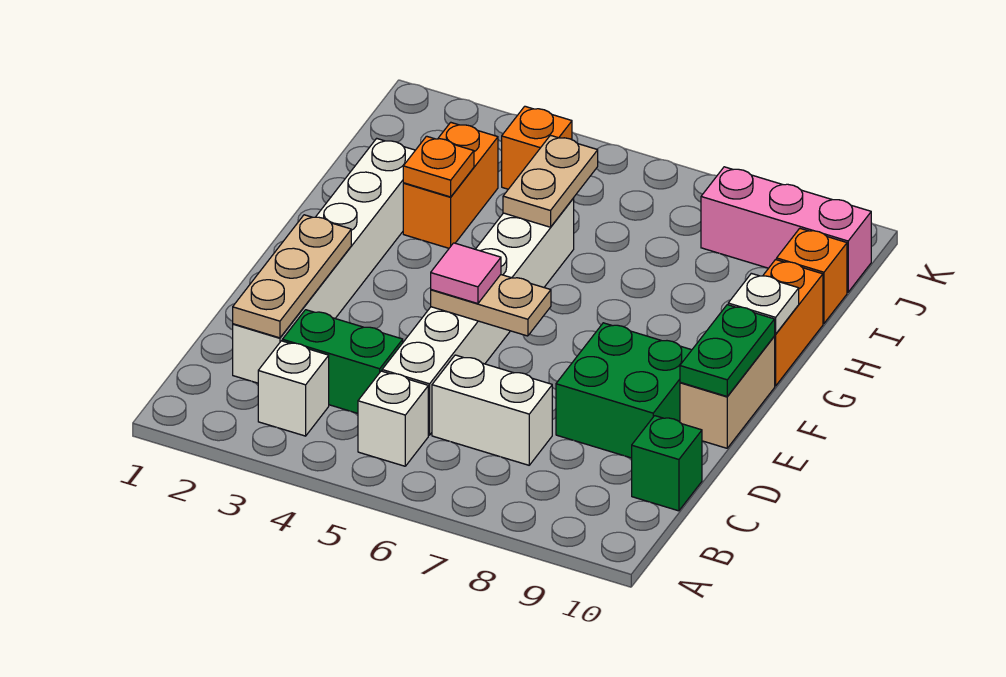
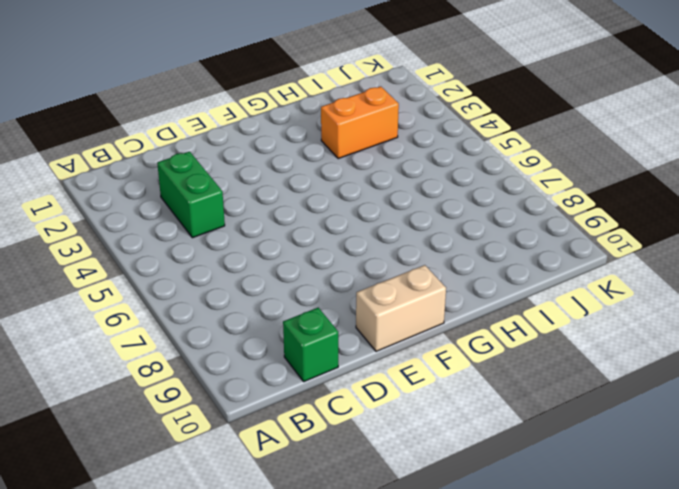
none -> white brick B3 level 1
none -> white brick B5 level 1
none -> white brick C2:H2 level 1

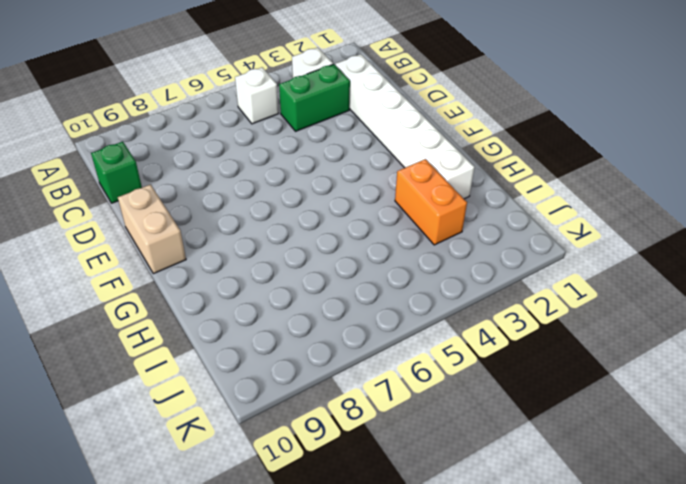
none -> white brick C5:H5 level 1
none -> white brick C6:C7 level 1
none -> green brick D8:E9 level 1

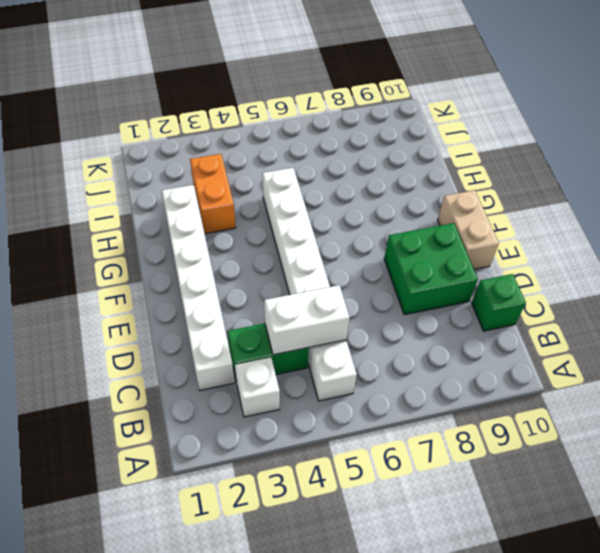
white brick C4:C5 level 2 -> white brick C6:C7 level 1
none -> orange brick G10:H10 level 1
none -> orange brick I10 level 1
none -> orange brick J4 level 1

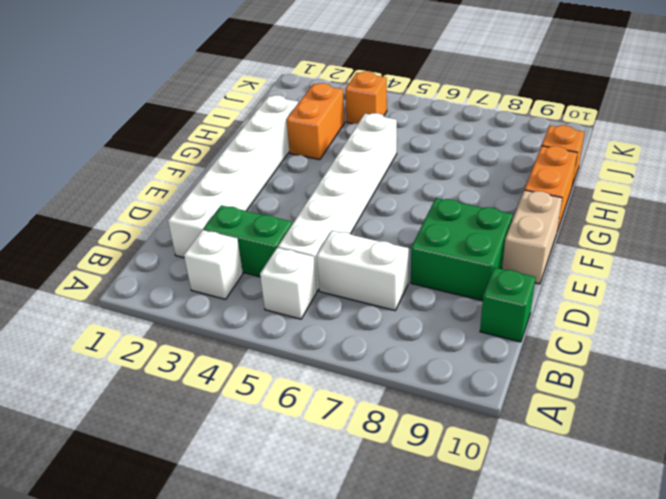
none -> pink brick J8:J10 level 1
none -> tan plate C2:E2 level 2
none -> tan plate E5:E6 level 2

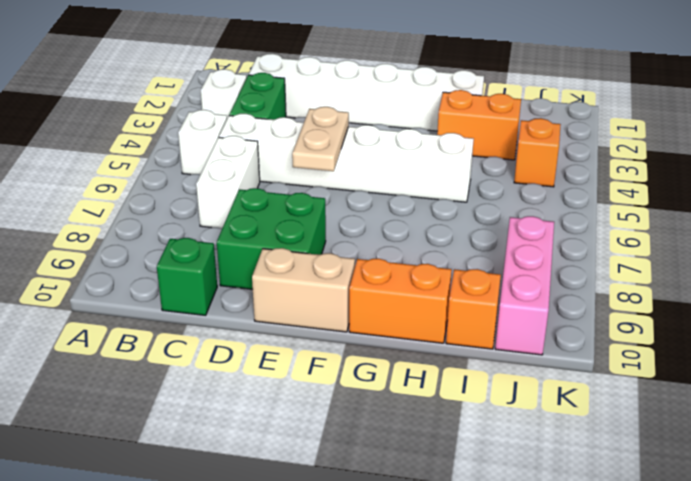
none -> tan plate C2:E2 level 2
none -> green plate E10:F10 level 2
none -> white plate G10 level 2

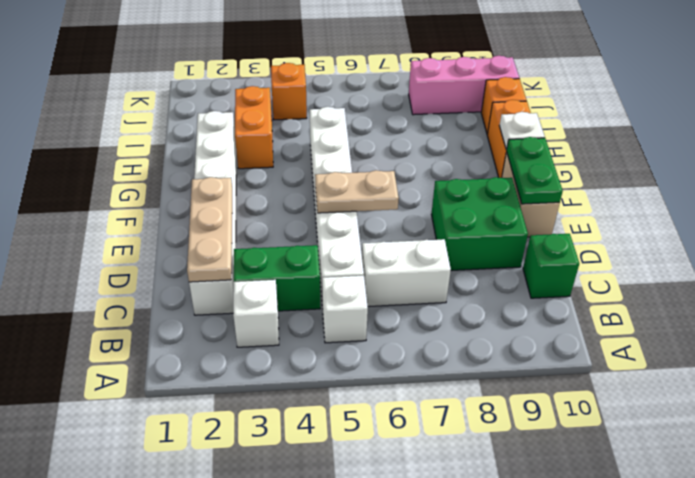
none -> orange plate H3 level 2
none -> tan plate H5:I5 level 2
none -> pink tile E5 level 3

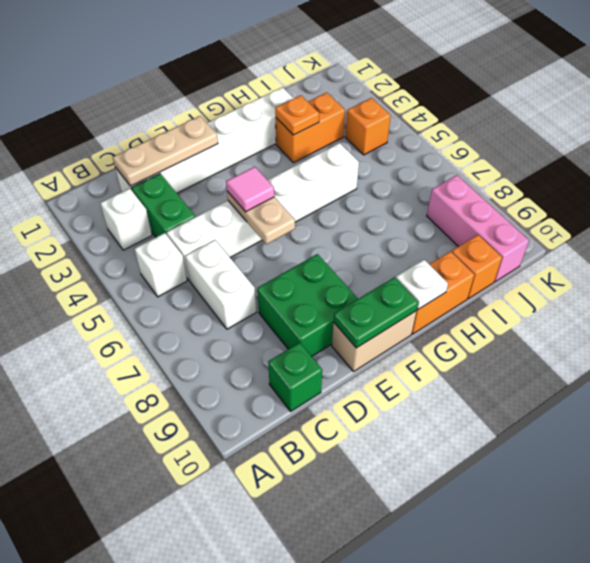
none -> tan plate H5:I5 level 2

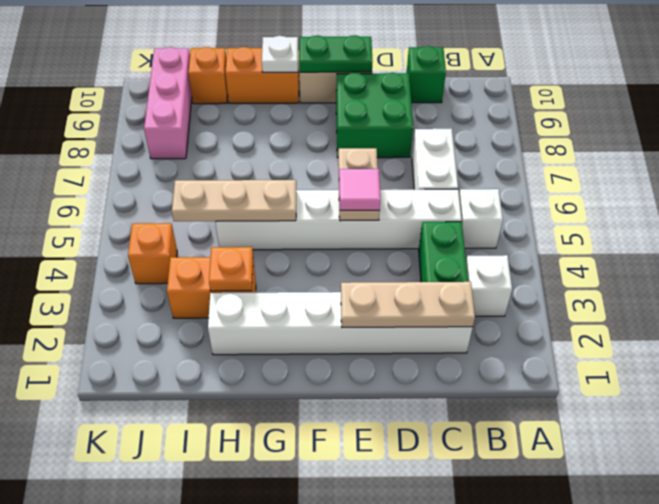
tan plate G5:I5 level 2 -> tan plate H5:I5 level 2

